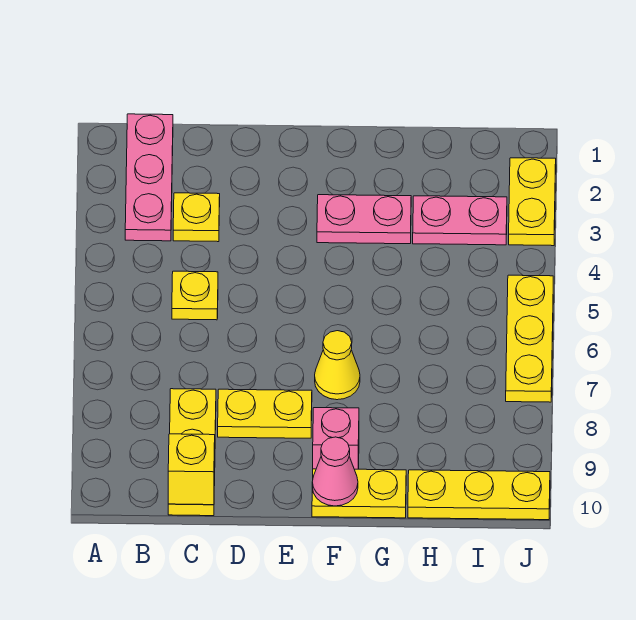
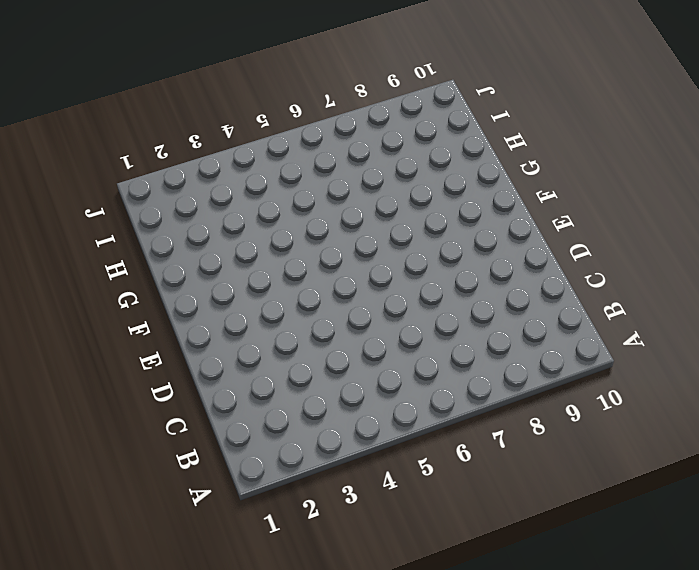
none -> pink plate B1:B3 level 1
none -> yellow plate C3 level 1
none -> yellow plate C5 level 1

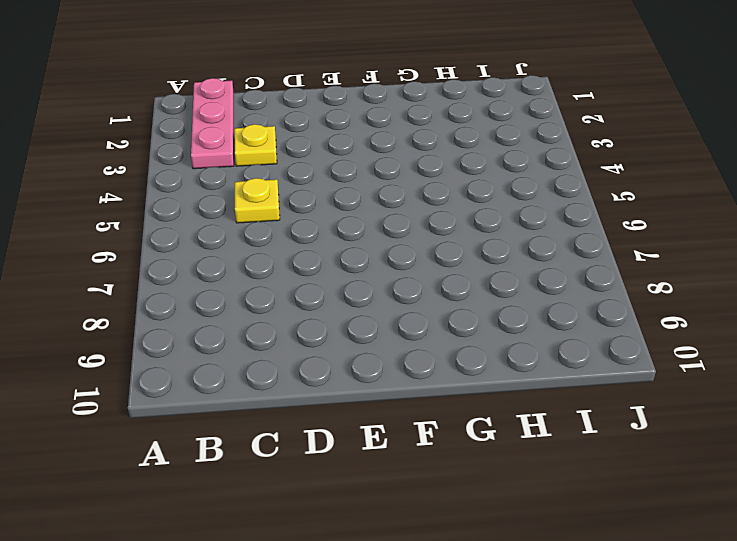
none -> yellow plate C8:C10 level 1
none -> yellow plate D8:E8 level 1
none -> pink plate F3:G3 level 1

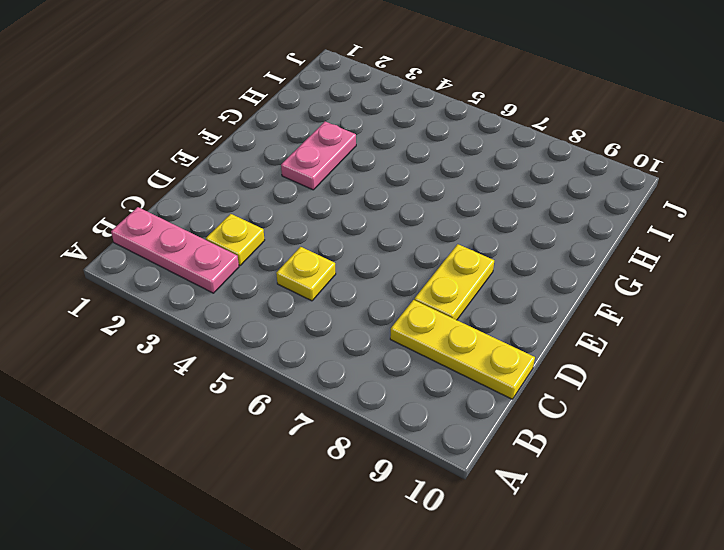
none -> yellow cone F7 level 1
none -> pink brick F9 level 1
none -> yellow plate F10:G10 level 1

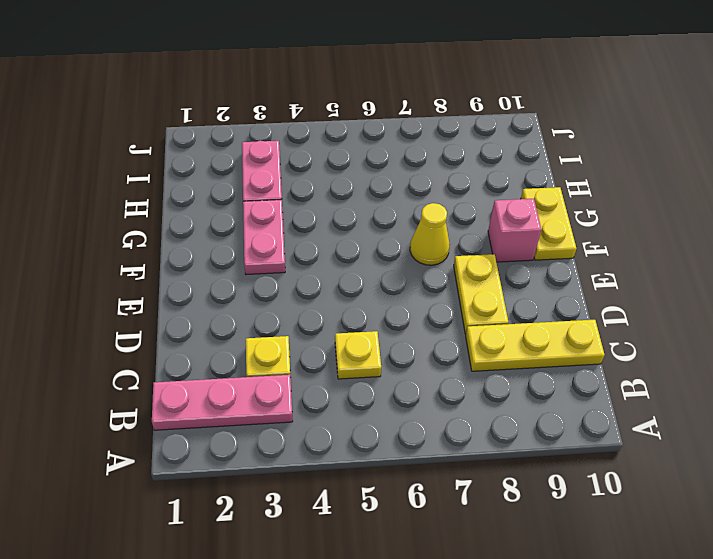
none -> yellow plate H10:J10 level 1
none -> yellow plate J2:J3 level 1
none -> yellow plate J5:J7 level 1

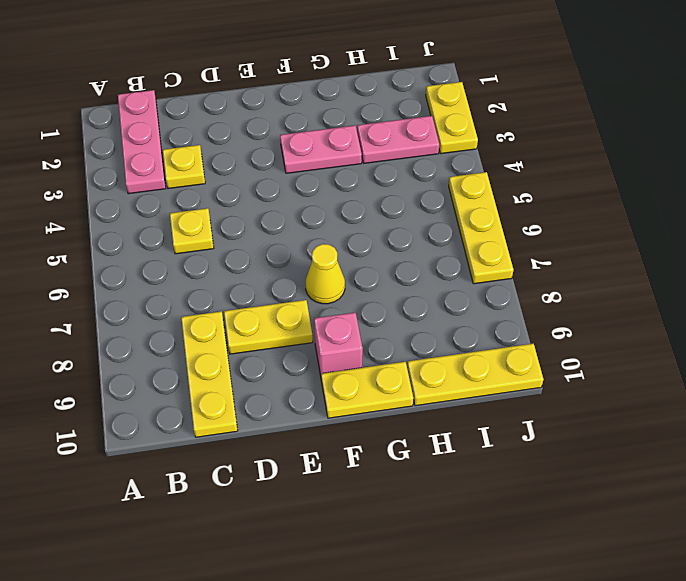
none -> yellow brick C10 level 2
none -> pink cone F10 level 2

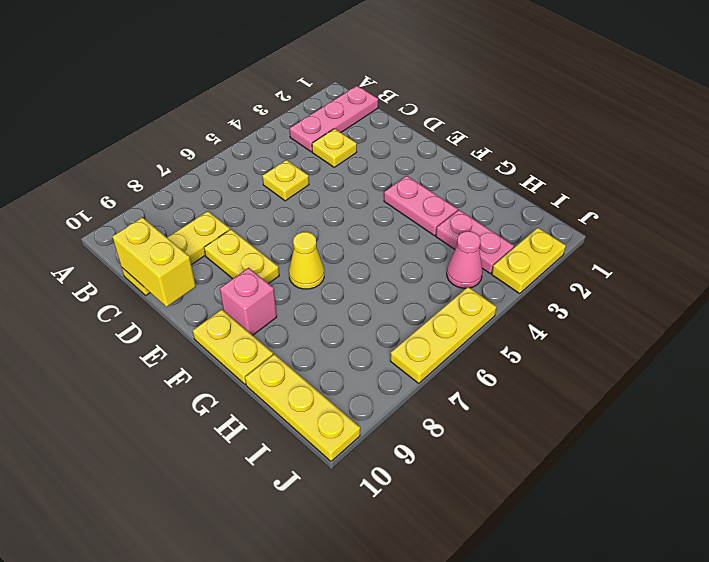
yellow brick C10:D10 level 2 -> yellow brick C10 level 2
pink cone I4 level 1 -> pink cone F10 level 2

